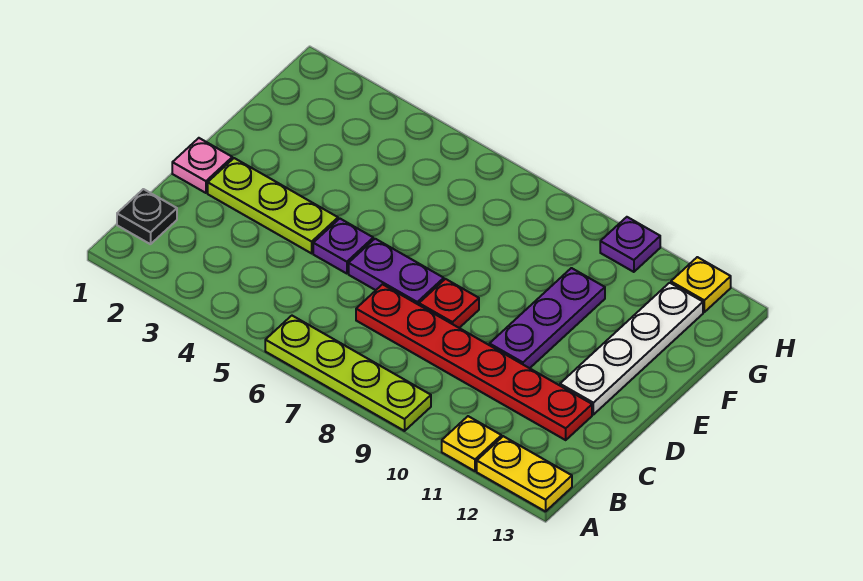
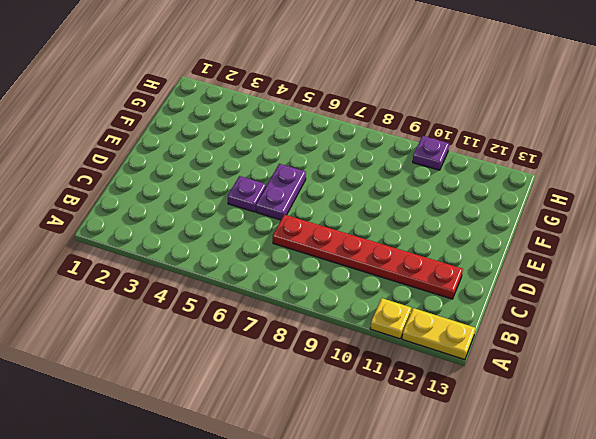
purple plate D6:E6 level 1 -> purple plate D6:D7 level 1
none -> lime plate A6:A9 level 1
none -> black plate B1 level 1
none -> pink plate D1 level 1

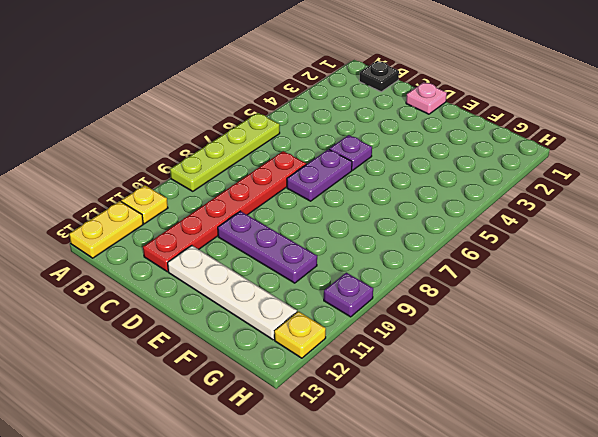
none -> lime plate D2:D4 level 1
none -> red plate D8 level 1

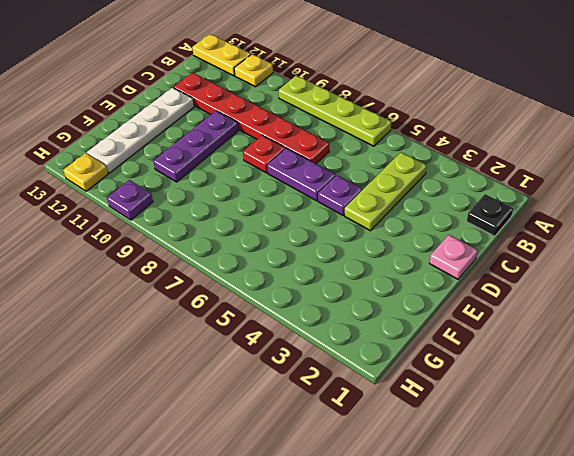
lime plate B4:D4 level 1 -> lime plate D2:D4 level 1

